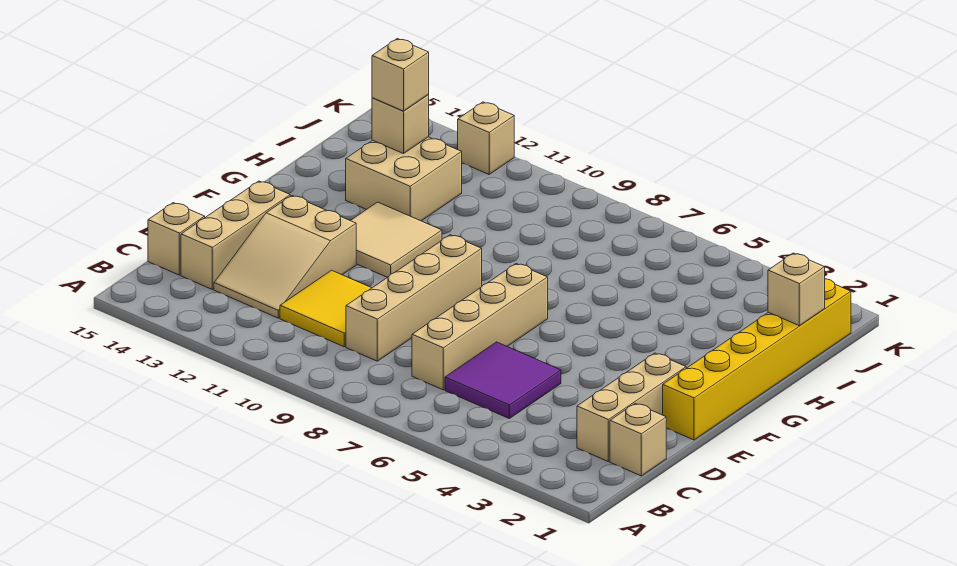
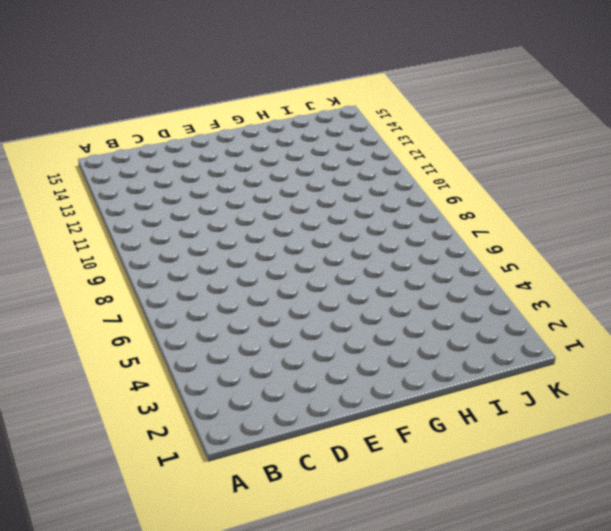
none -> tan brick C1 level 1
none -> tan brick C2:E2 level 1
none -> purple tile C5:D6 level 1

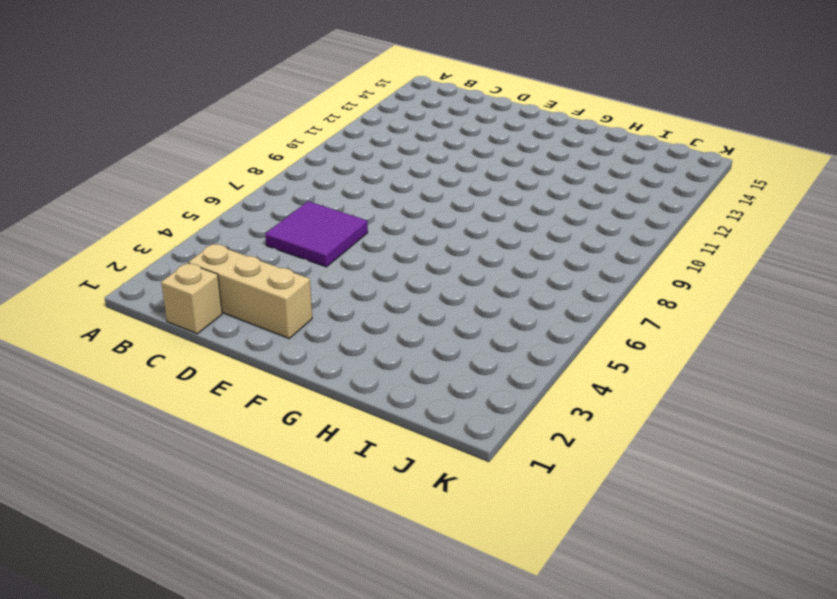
none -> tan brick C7:F7 level 1
none -> tan brick C9:F9 level 1
none -> yellow tile C10:D11 level 1

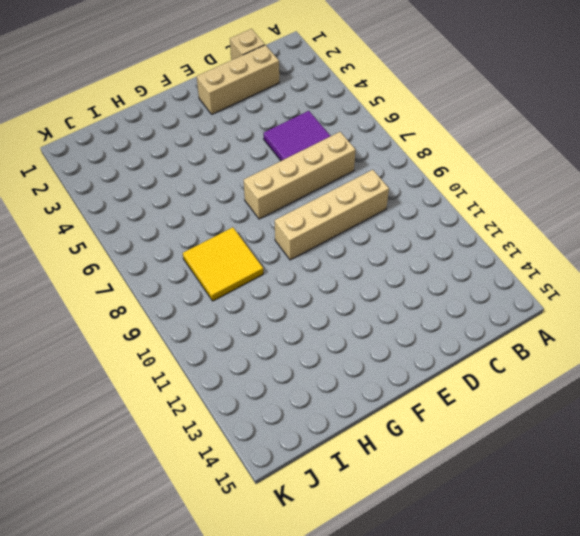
yellow tile H8:I9 level 1 -> yellow tile C10:D11 level 1
none -> tan slope C12:E13 level 1 top E
none -> tan brick C14:E14 level 1
none -> tan brick C15 level 1

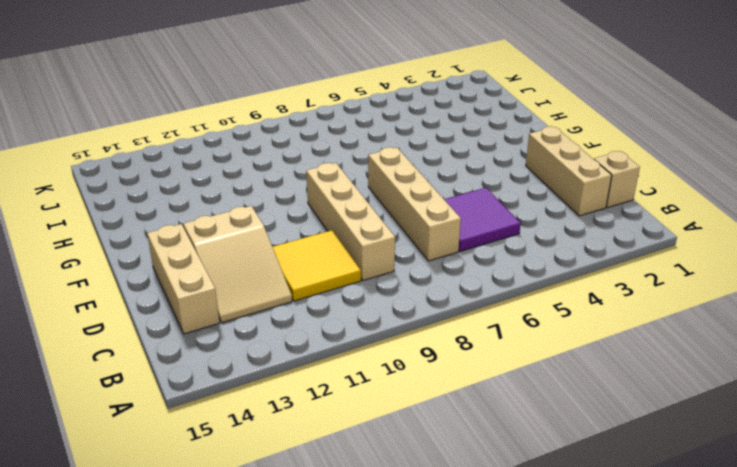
none -> tan brick C15 level 1
none -> yellow brick E1:J1 level 1
none -> tan tile F11:G12 level 1

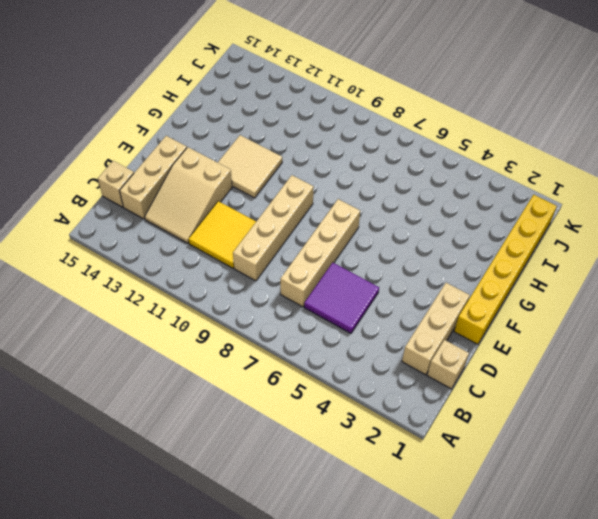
none -> tan brick H12:I13 level 1
none -> tan brick K12 level 1
none -> tan brick I1 level 2

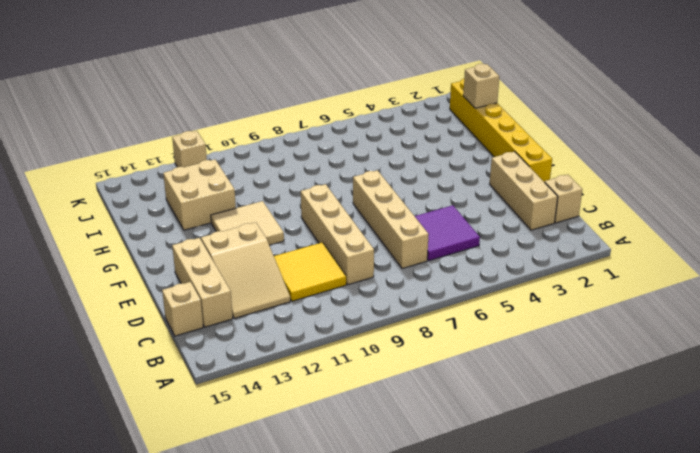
none -> tan brick I13 level 2
none -> tan brick I13 level 3

